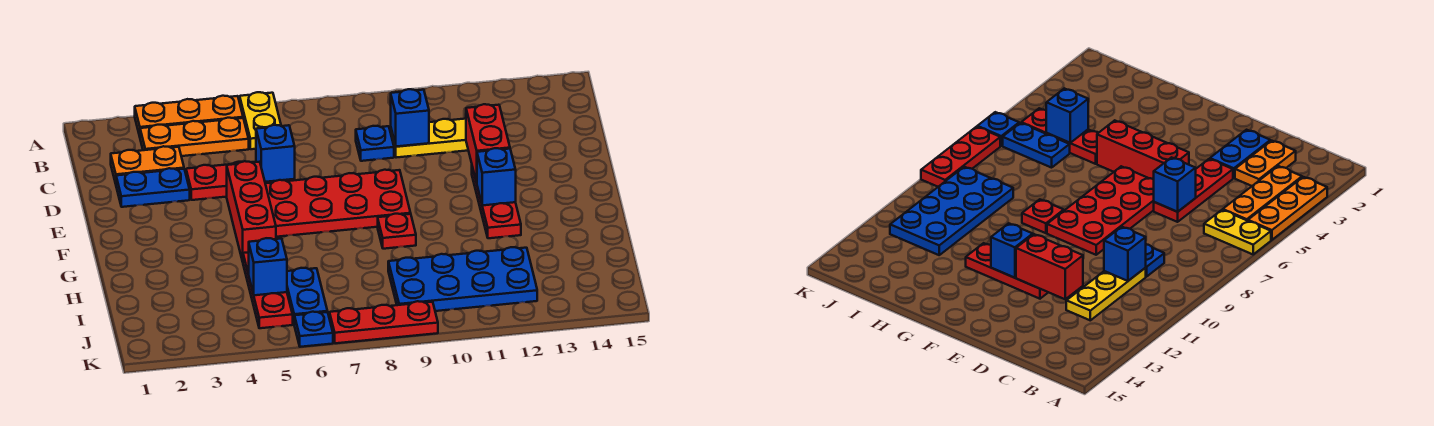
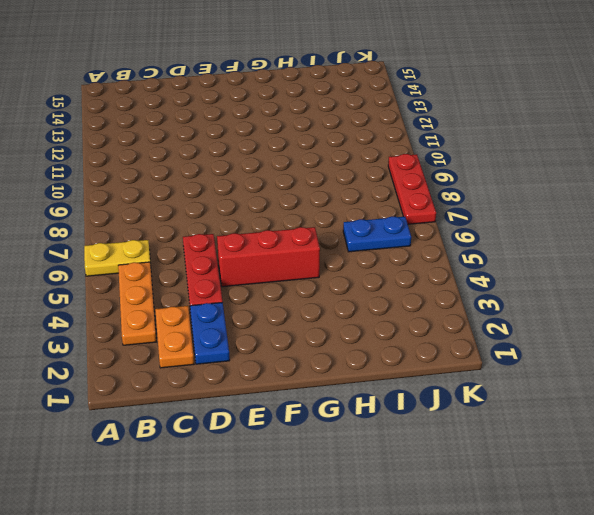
none -> orange plate A3:A5 level 1
none -> blue plate C9 level 1
none -> yellow plate C10:C12 level 1

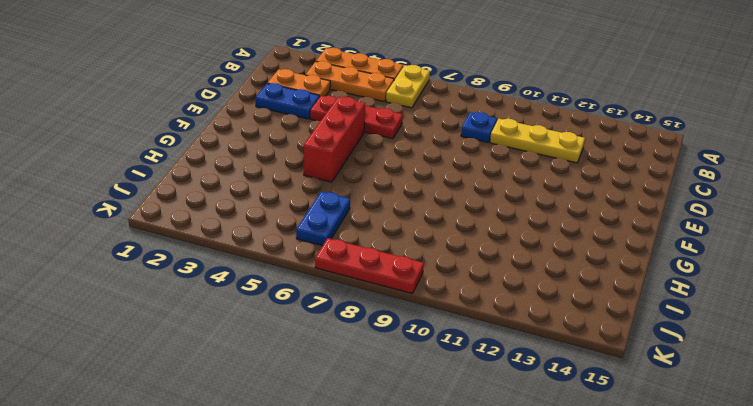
none -> red plate E6:F9 level 1
none -> red plate E12:G12 level 1
none -> red plate G9 level 1

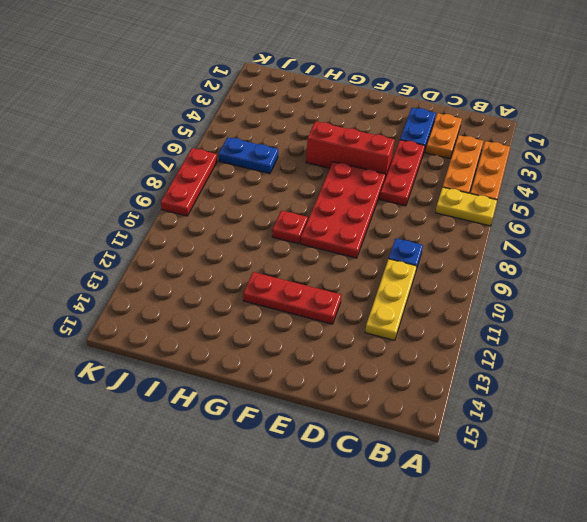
none -> red plate H5:J5 level 1
none -> blue plate I9:J12 level 1
none -> blue plate K6 level 1

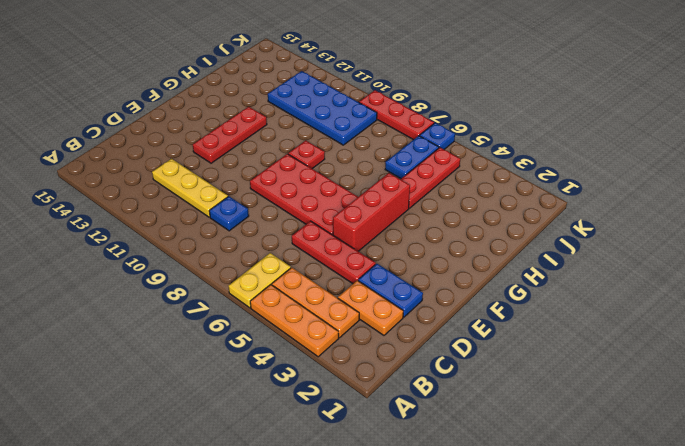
none -> blue brick C10 level 2
none -> blue brick D6 level 2
none -> red brick D12:E12 level 2

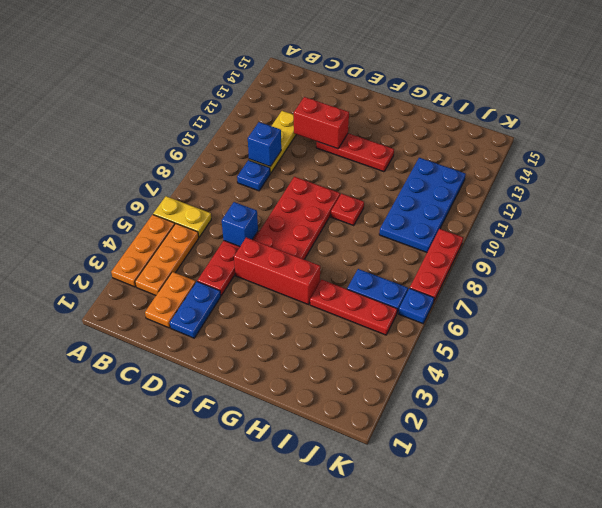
none -> blue brick F12 level 2
none -> blue brick I5 level 2

